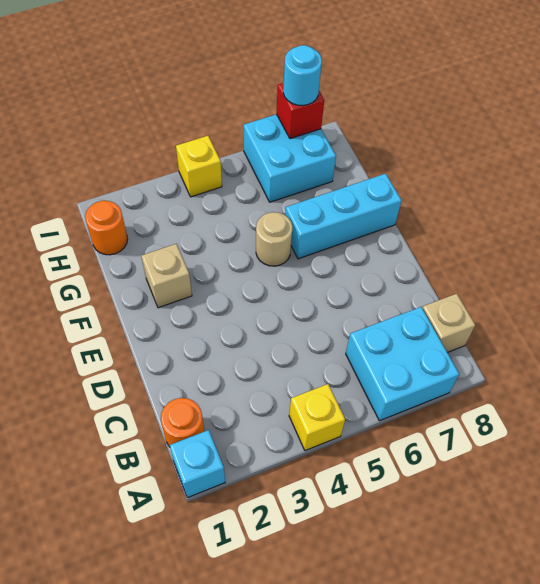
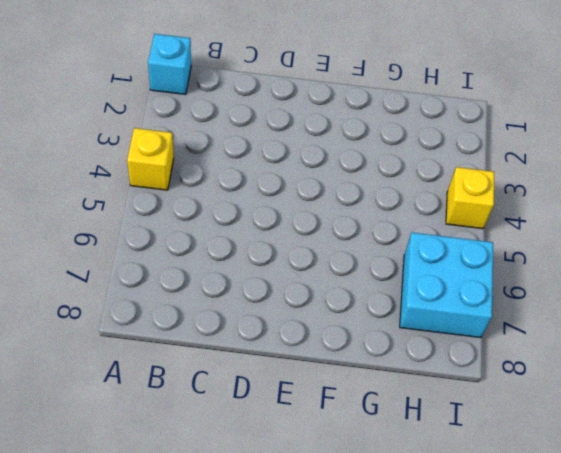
none -> cyan brick A6:B7 level 1
none -> orange round brick B1 level 1
none -> tan brick B8 level 1

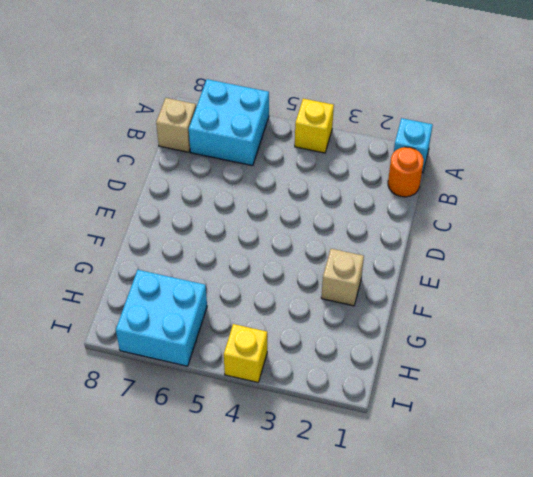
none -> tan round brick F5 level 1
none -> cyan brick F6:F8 level 1
none -> orange round brick H1 level 1

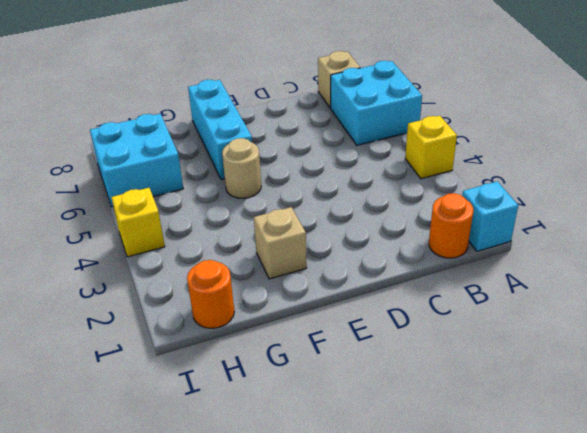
none -> red brick I7 level 2
none -> cyan round brick I7 level 3

